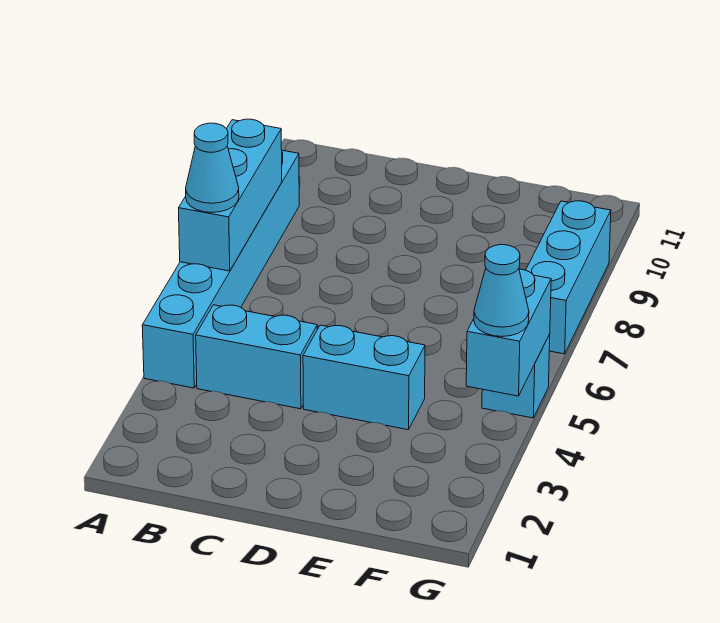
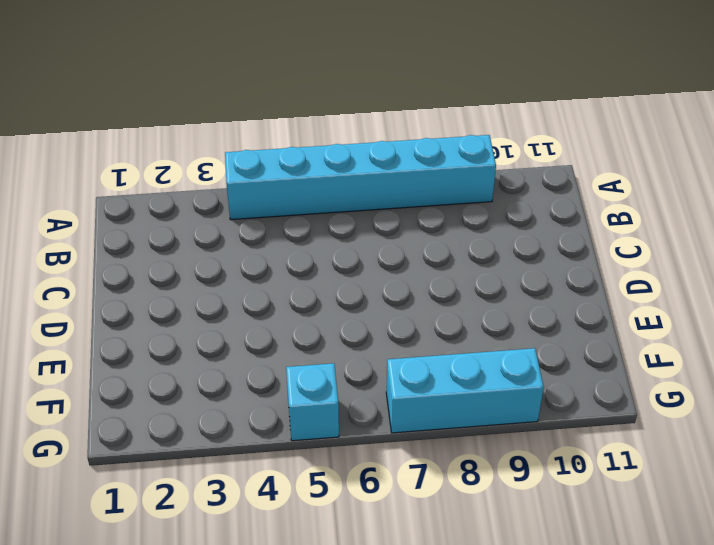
none -> cyan brick B4:C4 level 1
none -> cyan brick D4:E4 level 1

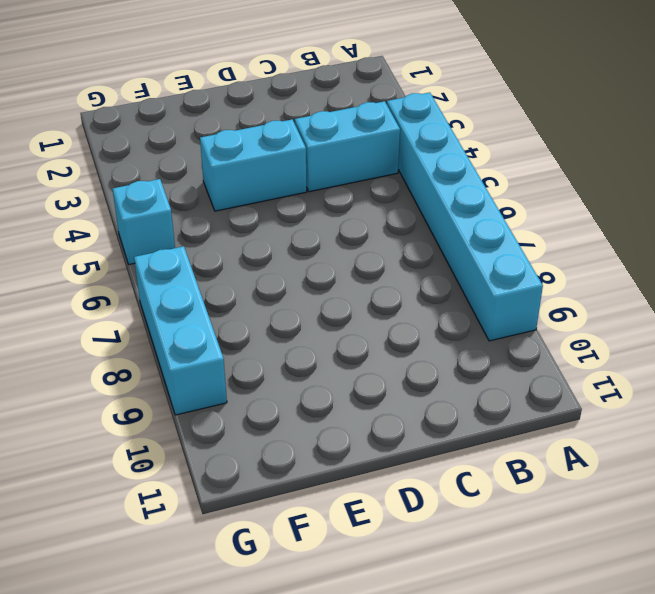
none -> cyan brick A6:A8 level 2
none -> cyan brick G4:G5 level 2

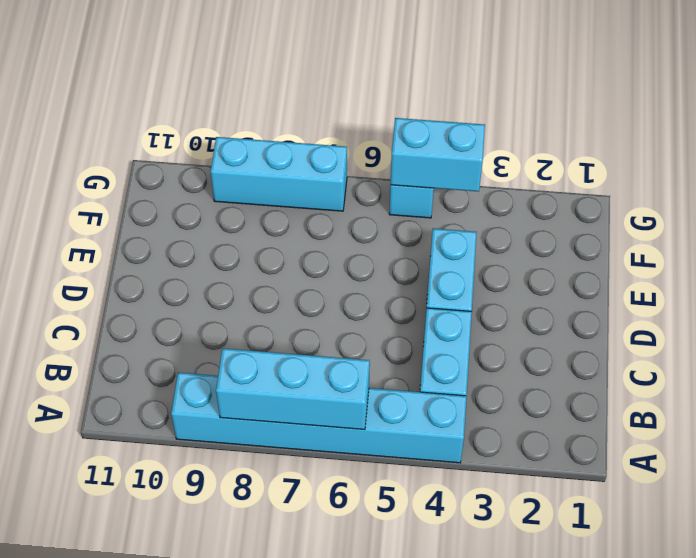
none -> cyan cone A6 level 3
none -> cyan cone G4 level 3

